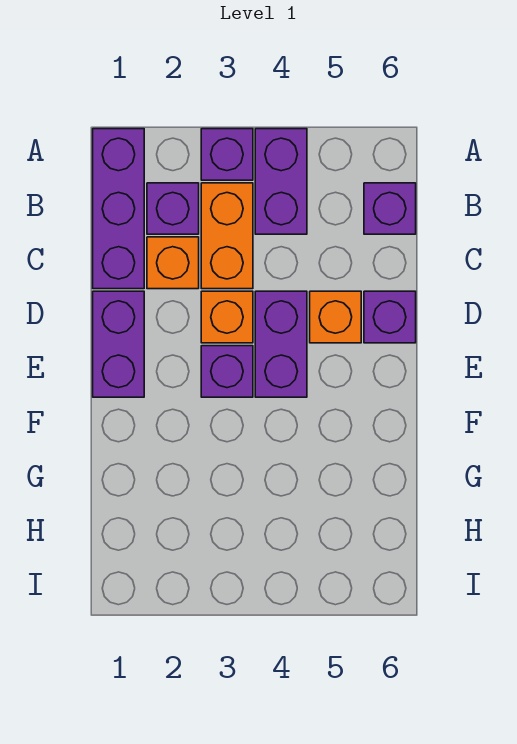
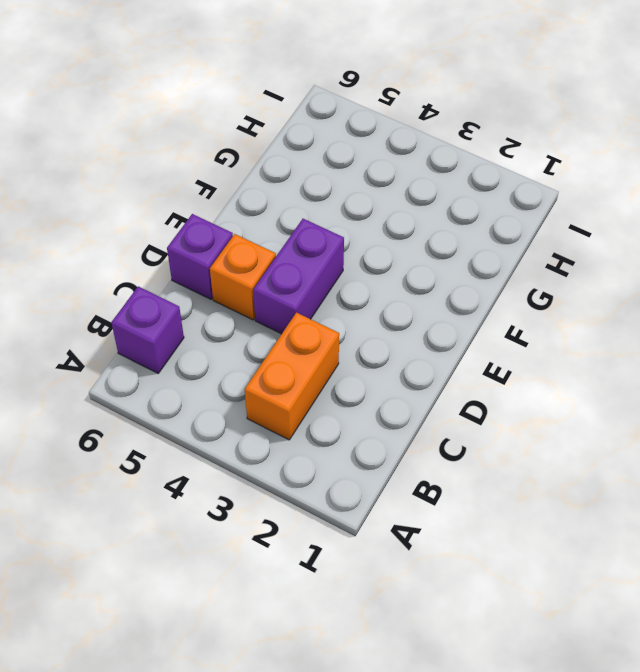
none -> purple brick A1:C1 level 1
none -> purple brick A3 level 1
none -> purple brick A4:B4 level 1

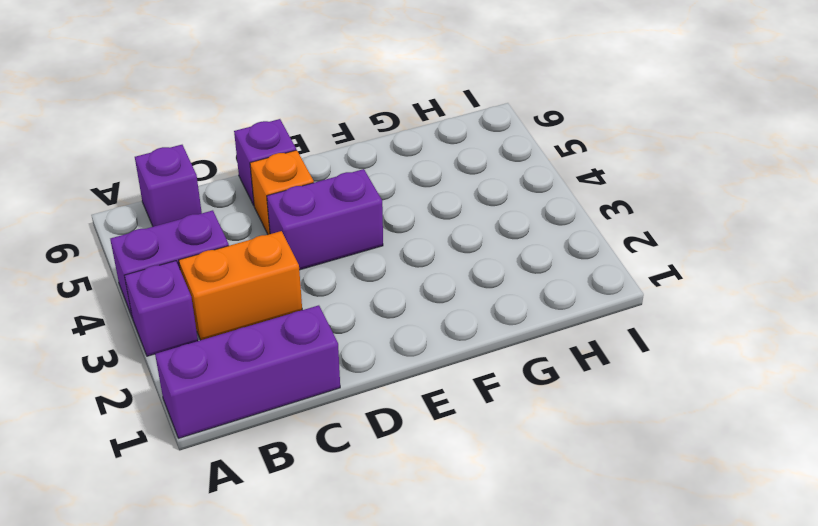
none -> purple brick B2 level 1
none -> orange brick C2 level 1
none -> purple brick D1:E1 level 1

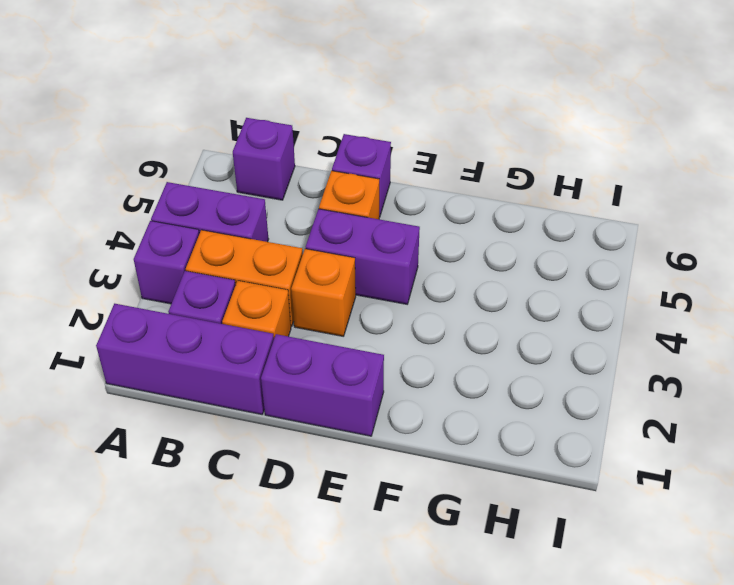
none -> purple brick E3 level 1

